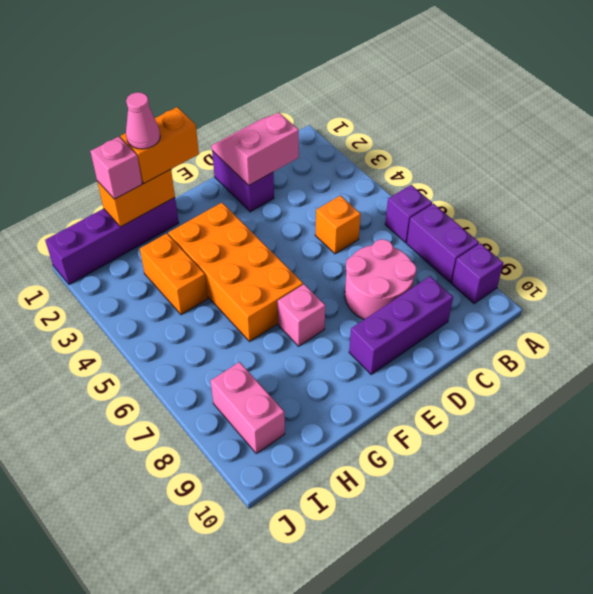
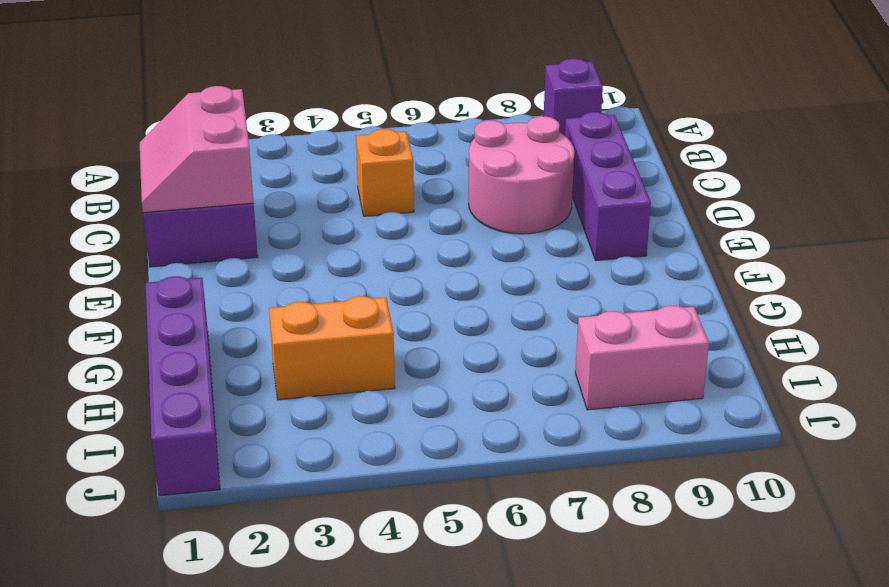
none -> purple brick A6 level 1
none -> purple brick A7:A8 level 1
none -> orange brick F3:G6 level 1

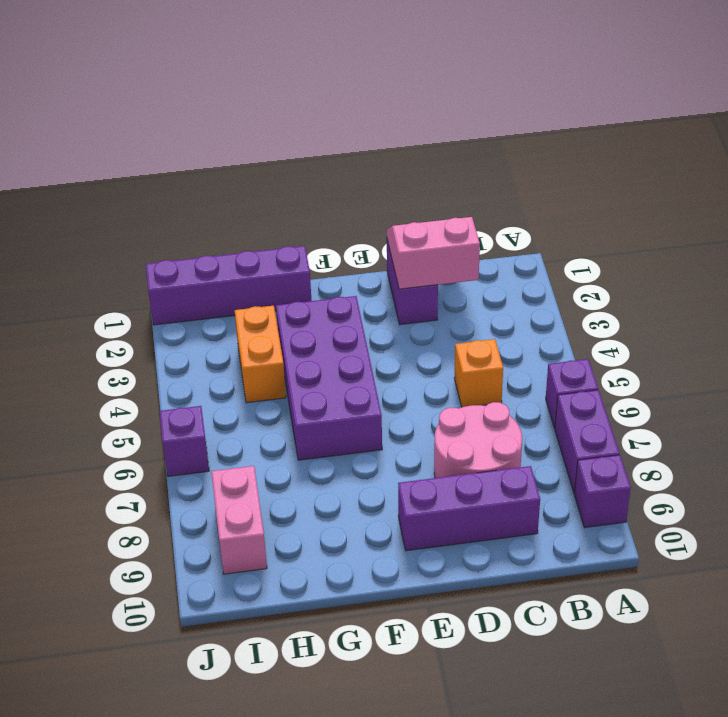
purple brick F3:G6 level 1 -> orange brick F3:G6 level 1
purple brick J6 level 1 -> none
none -> pink brick F7 level 1
none -> orange brick G1:H1 level 2
none -> orange brick F1:G1 level 3

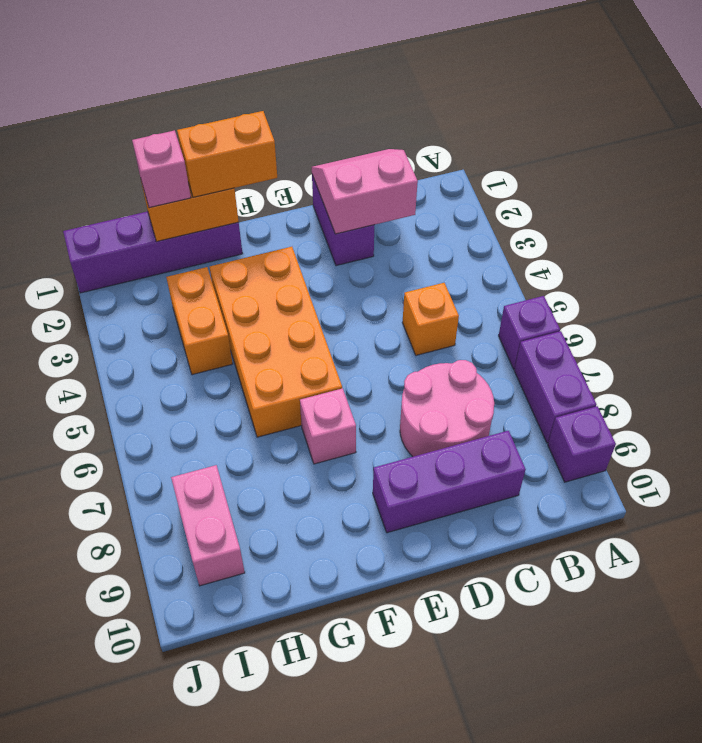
none -> pink cone G1 level 4

